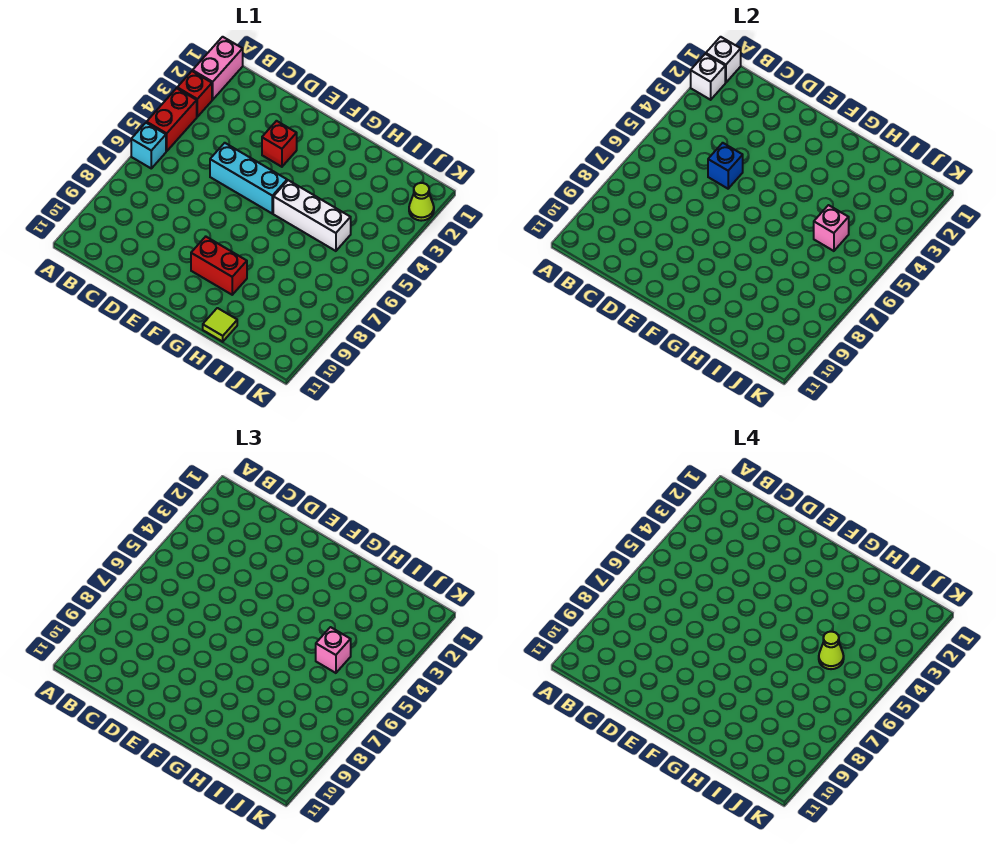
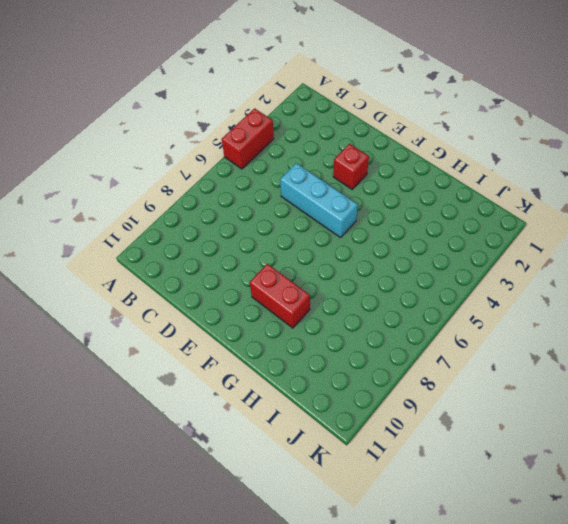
none -> pink brick A1:A2 level 1
none -> red brick A3 level 1
none -> cyan brick A6 level 1

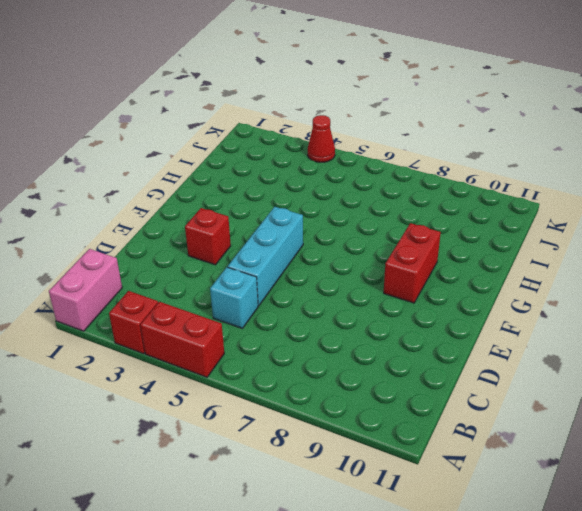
pink brick A1:B1 level 1 -> pink brick A1:A2 level 1
cyan brick C5 level 1 -> cyan brick A6 level 1
red cone K4 level 1 -> none
none -> white brick G5:I5 level 1
none -> lime tile H11 level 1
none -> lime cone K2 level 1

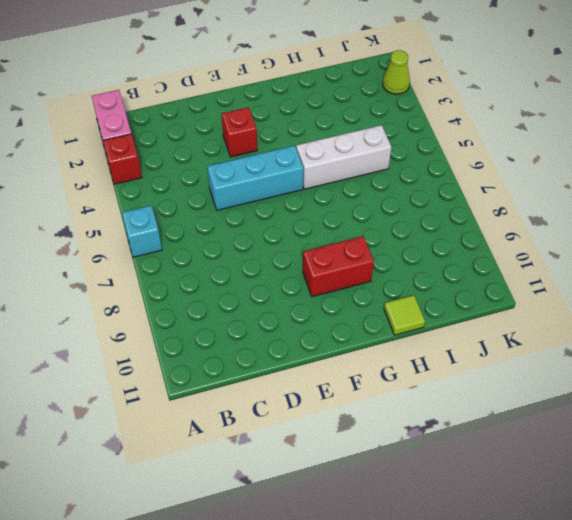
none -> red brick A4:A5 level 1
none -> white brick A1 level 2
none -> white brick A2 level 2

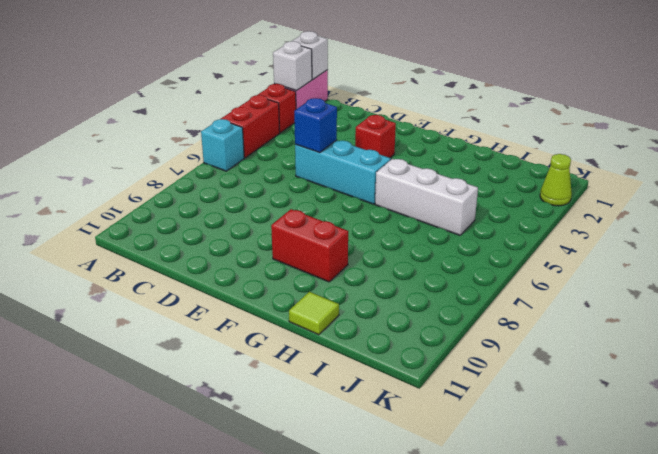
none -> pink brick I5 level 2
none -> pink brick I5 level 3
none -> lime cone I5 level 4

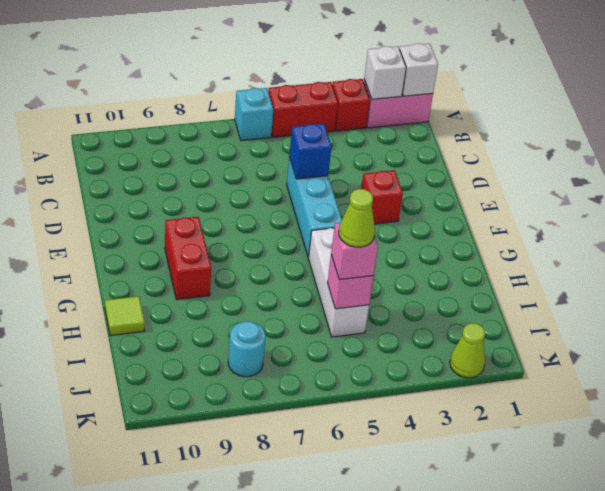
cyan round brick J8 level 1 -> none

